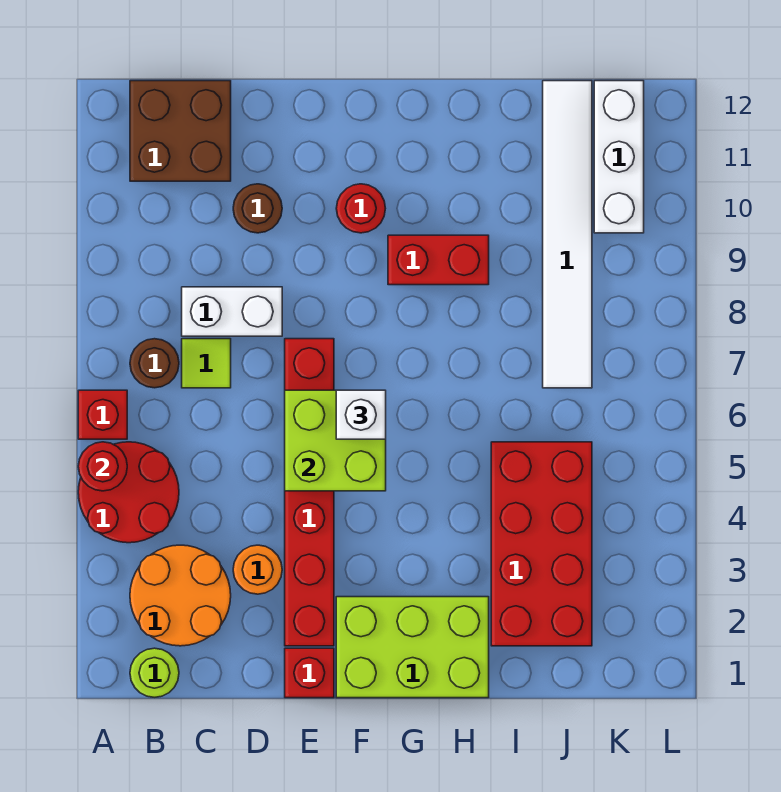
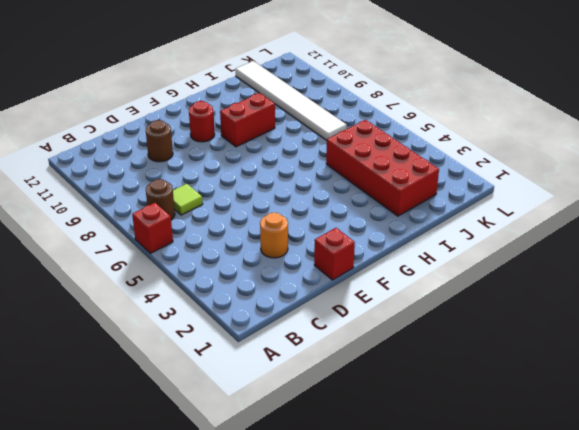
none -> red round brick A4:B5 level 1
none -> lime round brick B1 level 1
none -> orange round brick B2:C3 level 1

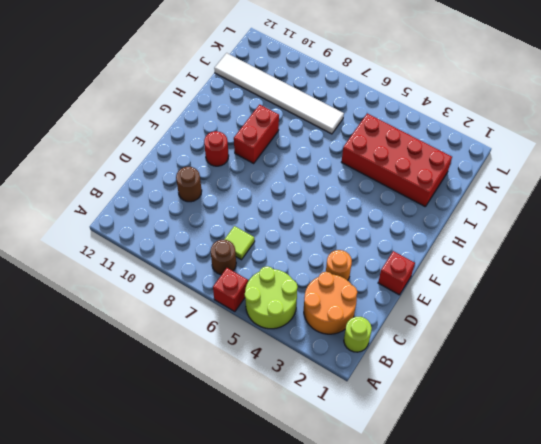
lime round brick A4:B5 level 1 -> red round brick A4:B5 level 1
none -> brown brick B11:C12 level 1
none -> white brick C8:D8 level 1
none -> red brick E2:E7 level 1

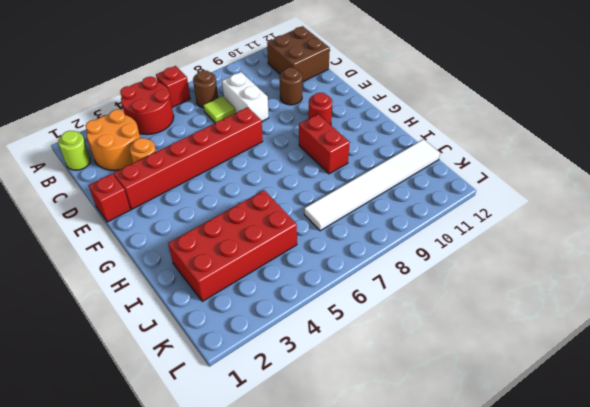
none -> lime brick F1:H2 level 1
none -> white brick K10:K12 level 1
none -> red round brick A5 level 2

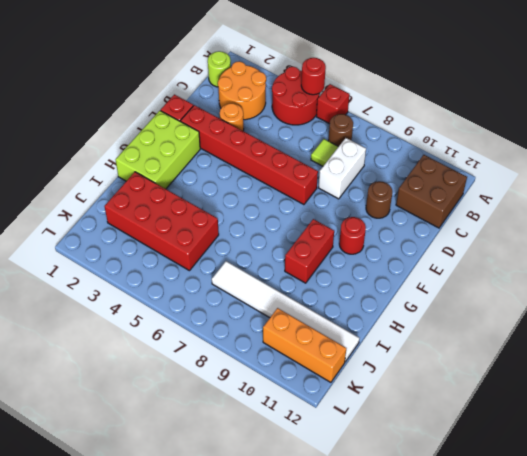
orange brick K10:K12 level 1 -> white brick K10:K12 level 1
none -> lime brick E5:F6 level 2
none -> white brick F6 level 3

